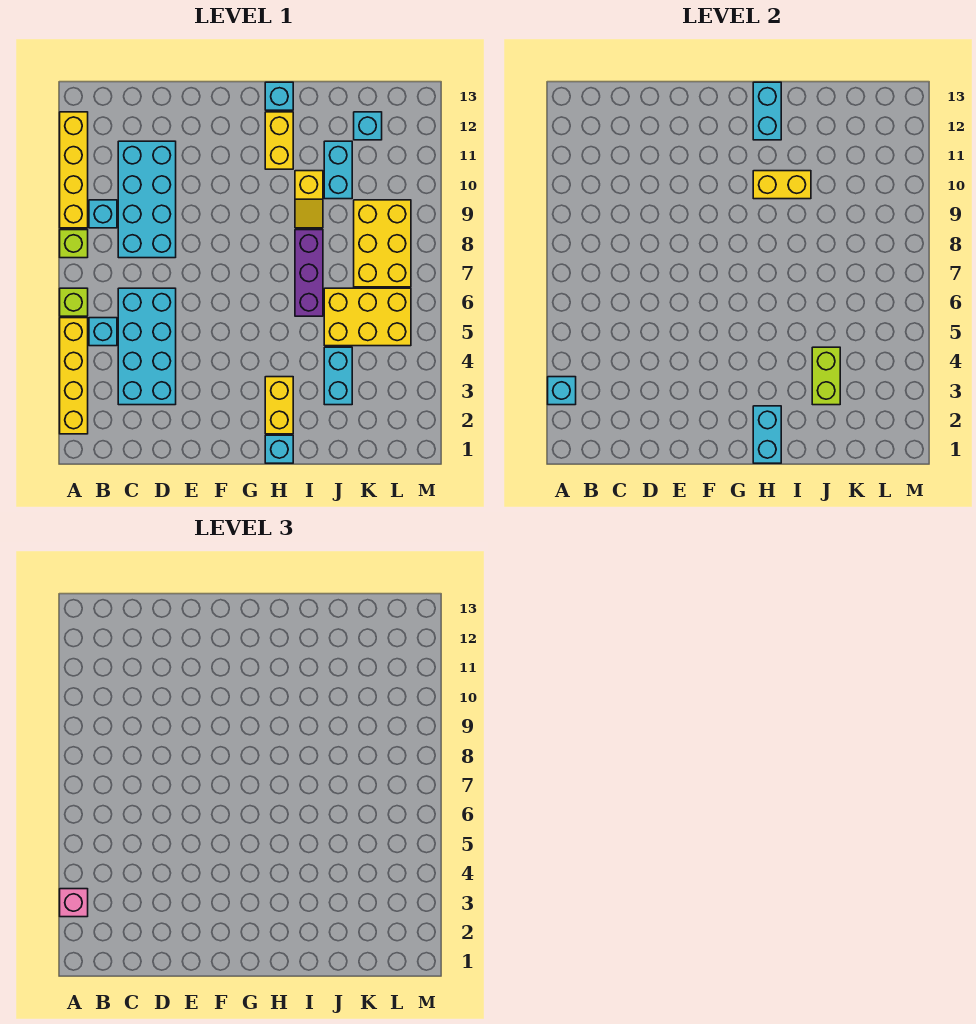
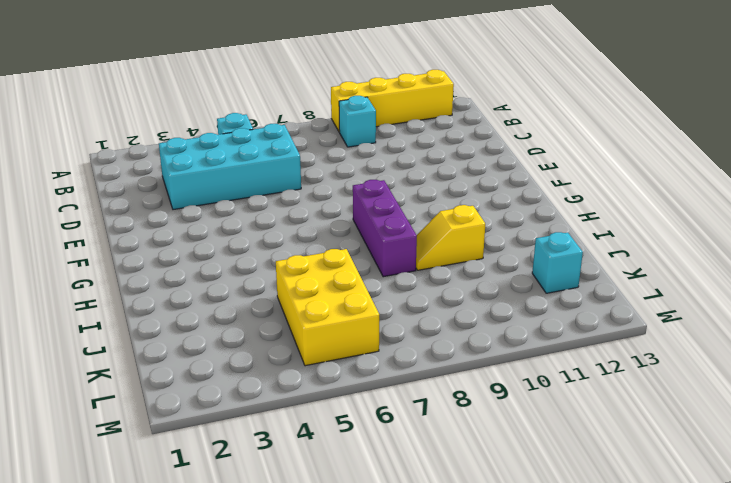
purple brick G8:I8 level 1 -> purple brick I6:I8 level 1
none -> yellow brick A2:A5 level 1
none -> lime brick A6 level 1
none -> lime brick A8 level 1

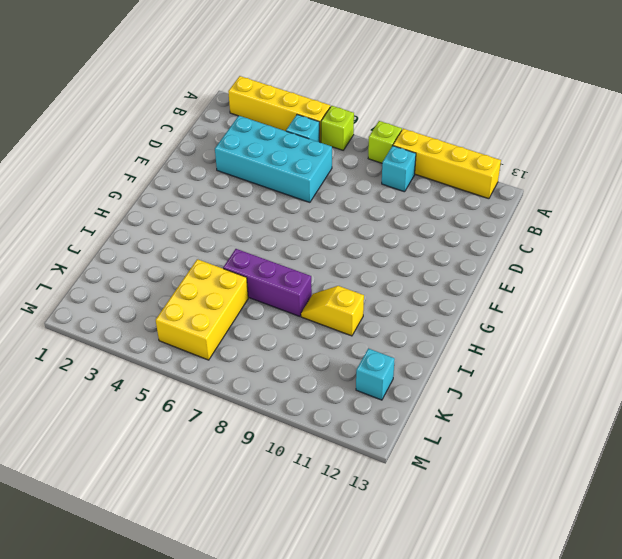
none -> cyan brick C8:D11 level 1
none -> cyan brick H1 level 1
none -> yellow brick H2:H3 level 1

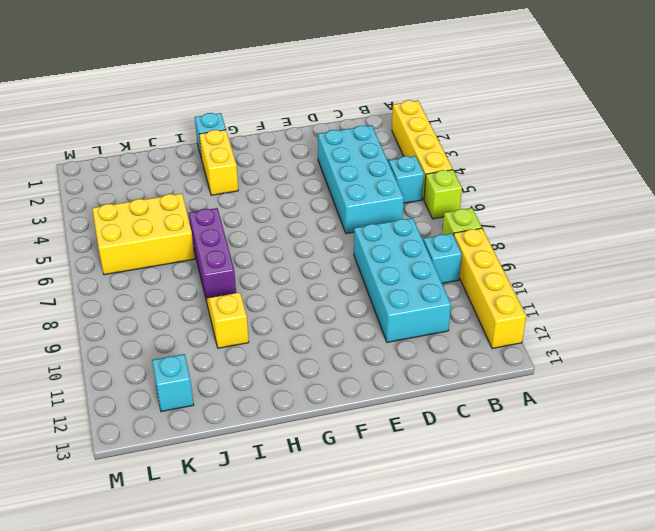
none -> yellow brick H11:H12 level 1
none -> cyan brick H13 level 1
none -> cyan brick J3:J4 level 1

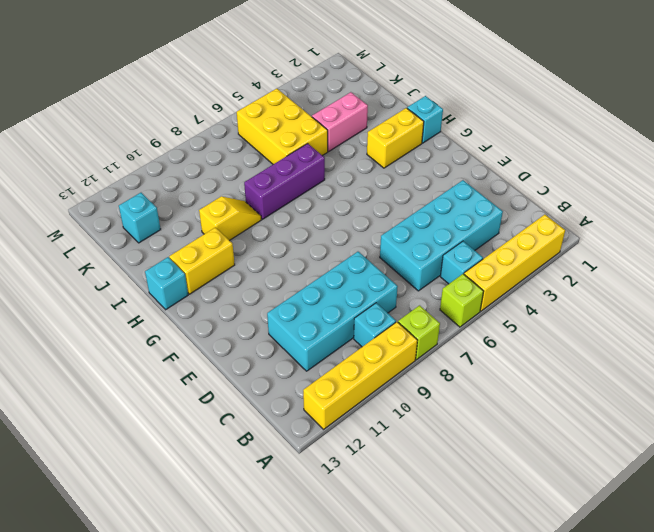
pink brick J3:J4 level 1 -> cyan brick J3:J4 level 1
none -> cyan brick J10:J11 level 1
none -> yellow brick K7:L9 level 1
none -> cyan brick A3 level 2

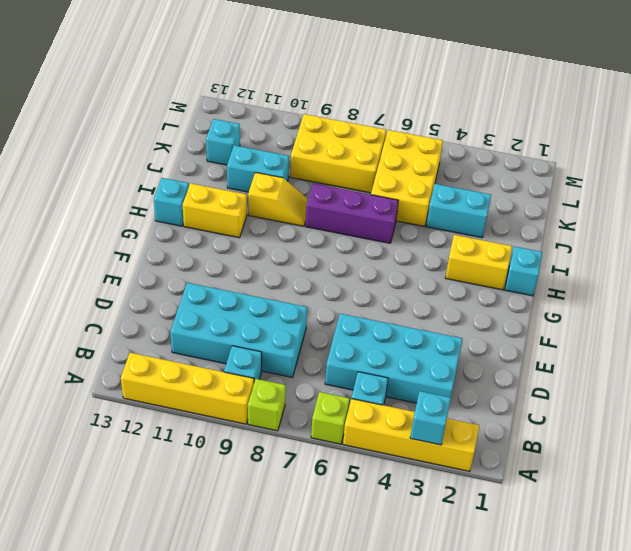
none -> cyan brick H1:H2 level 2
none -> yellow brick H10:I10 level 2
none -> cyan brick H12:H13 level 2

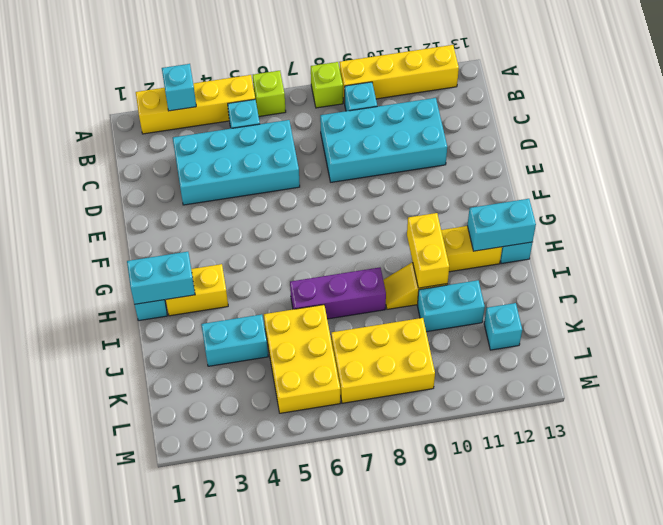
none -> lime brick J3:J4 level 2
none -> pink brick A3 level 3

